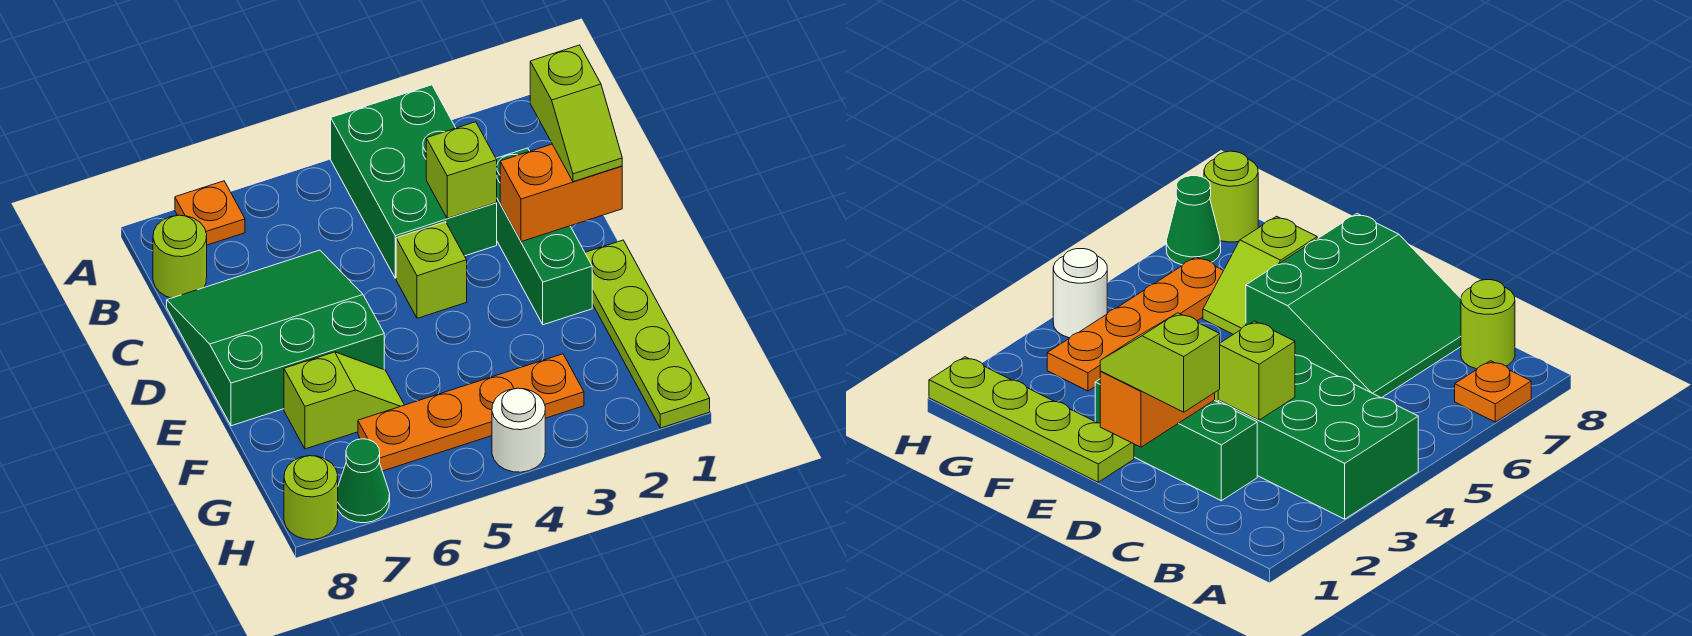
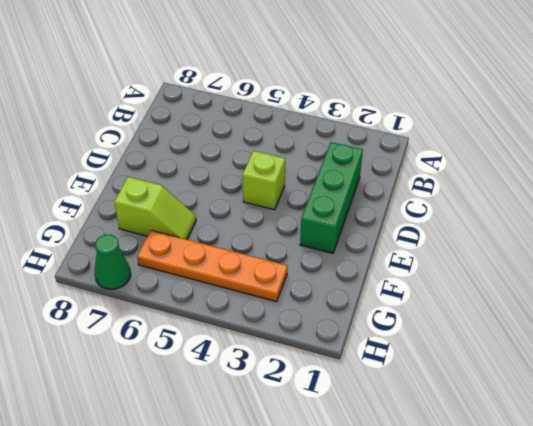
none -> green brick A3:C4 level 1
none -> orange plate A7 level 1
none -> lime round brick B8 level 1

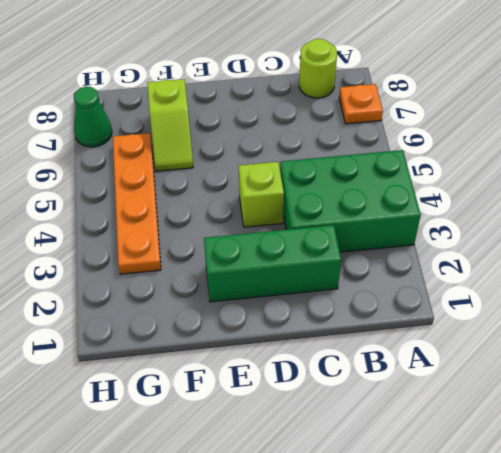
none -> green slope C6:E8 level 1 top E
none -> lime plate E1:H1 level 1
none -> white round brick H4 level 1

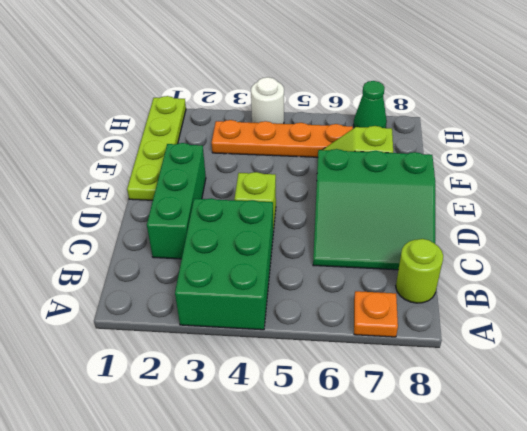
none -> lime round brick H8 level 1
none -> lime brick C3 level 2
none -> orange brick D1:D2 level 2

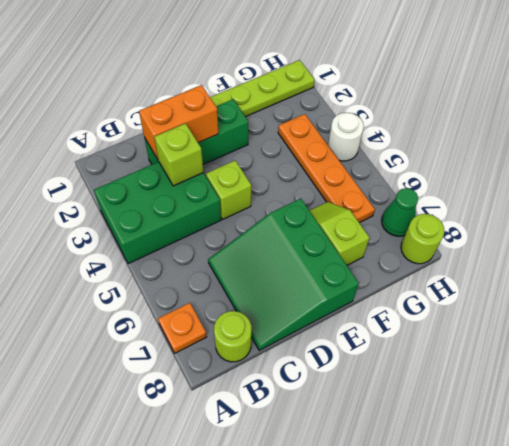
orange brick C2:D2 level 2 -> orange brick D1:D2 level 2
none -> lime slope C1:D1 level 3 top C

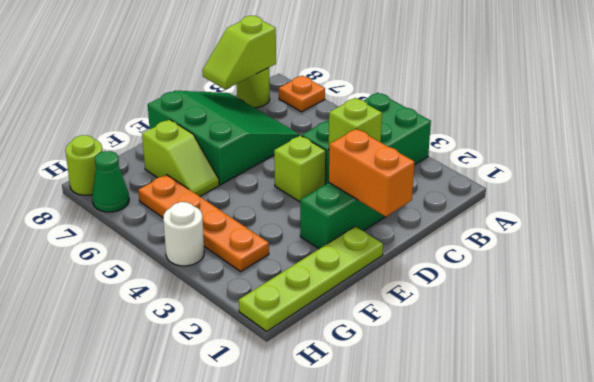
lime slope B8:C8 level 2 top B -> lime slope C1:D1 level 3 top C

